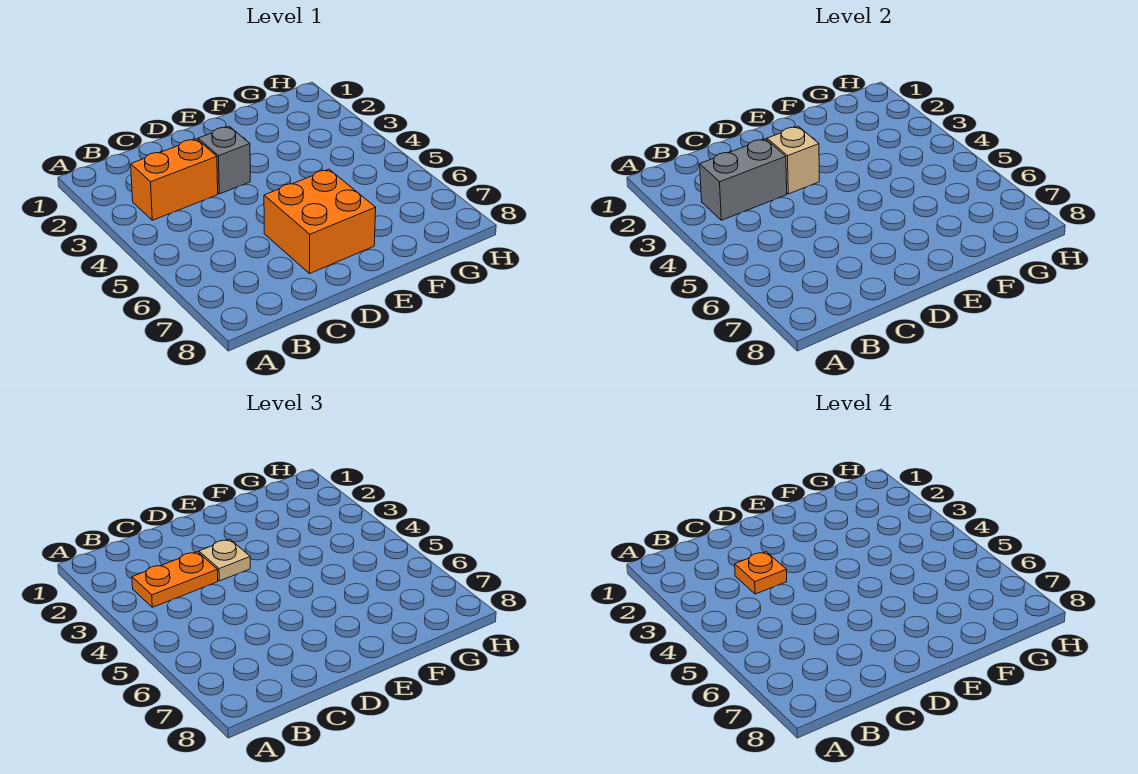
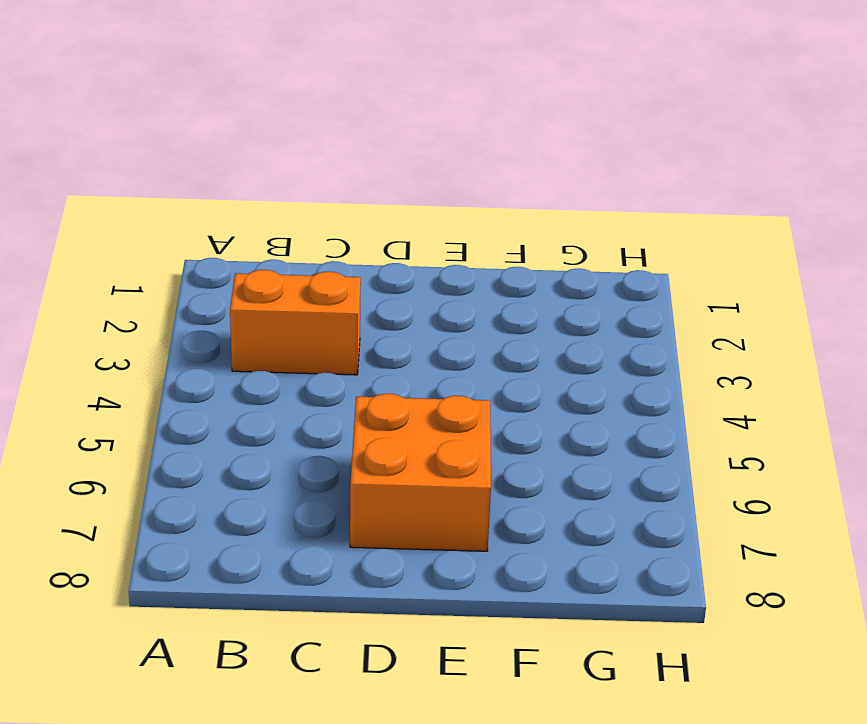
none -> grey brick D3 level 1
none -> grey brick B3:C3 level 2

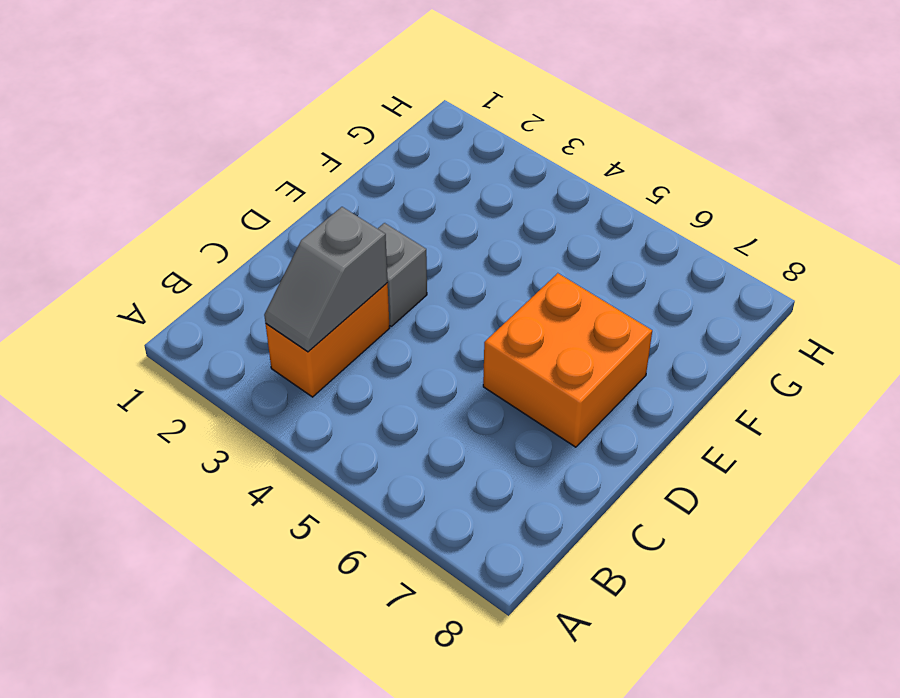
grey slope B3:C3 level 2 top C -> grey brick B3:C3 level 2
none -> tan brick D3 level 2
none -> orange plate B3:C3 level 3

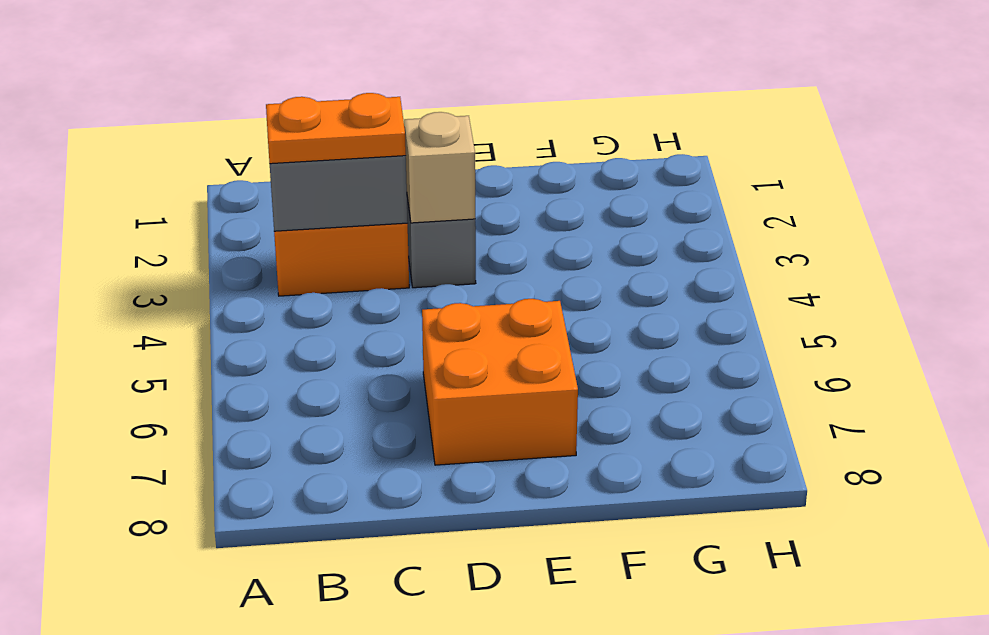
none -> tan plate D3 level 3
none -> orange plate C3 level 4

